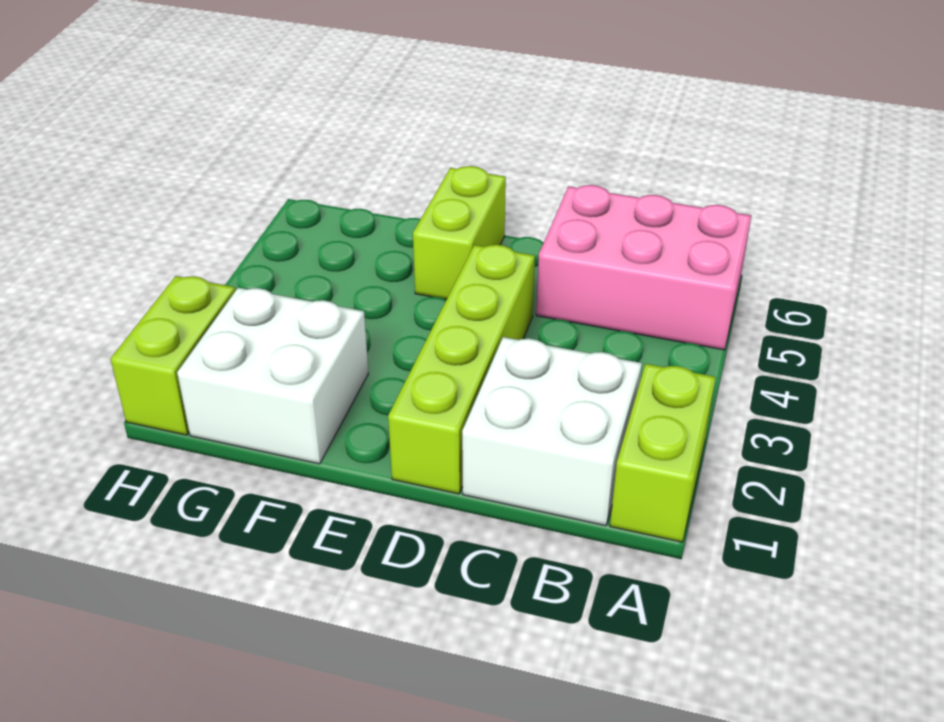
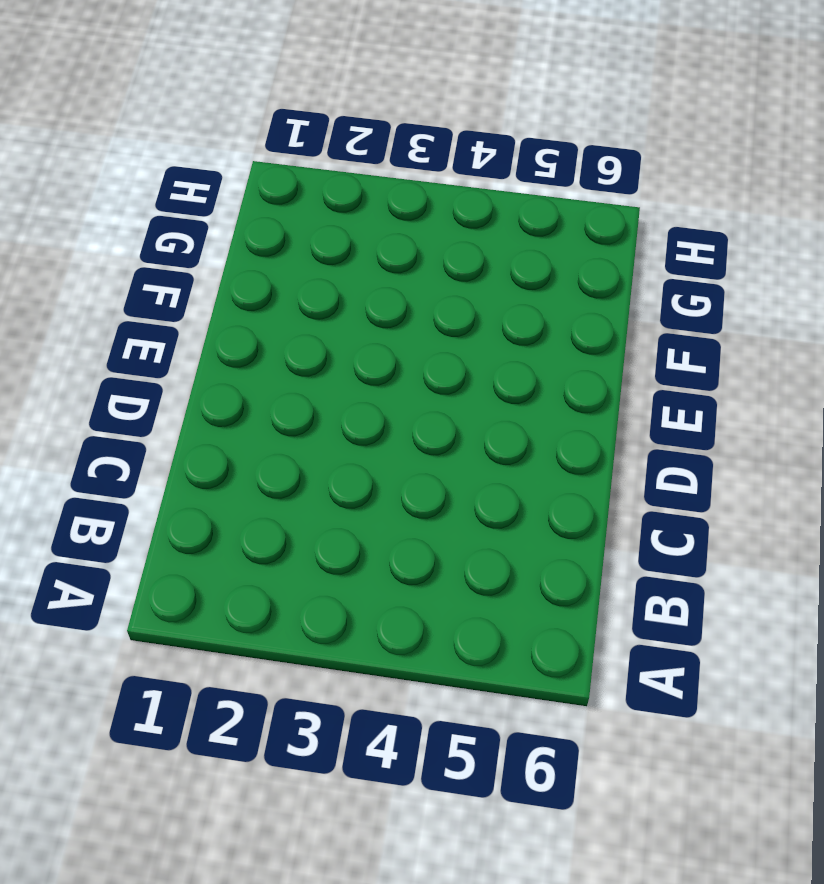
none -> lime brick A1:A2 level 1
none -> pink brick A5:C6 level 1

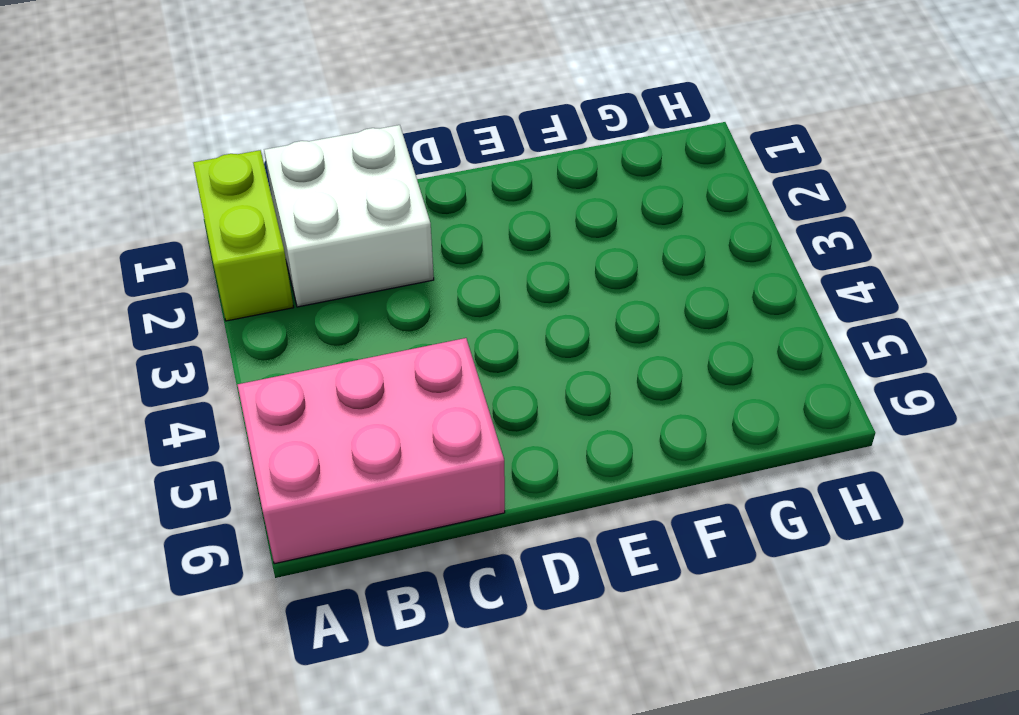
none -> lime brick D1:D4 level 1
none -> lime brick E5:E6 level 1

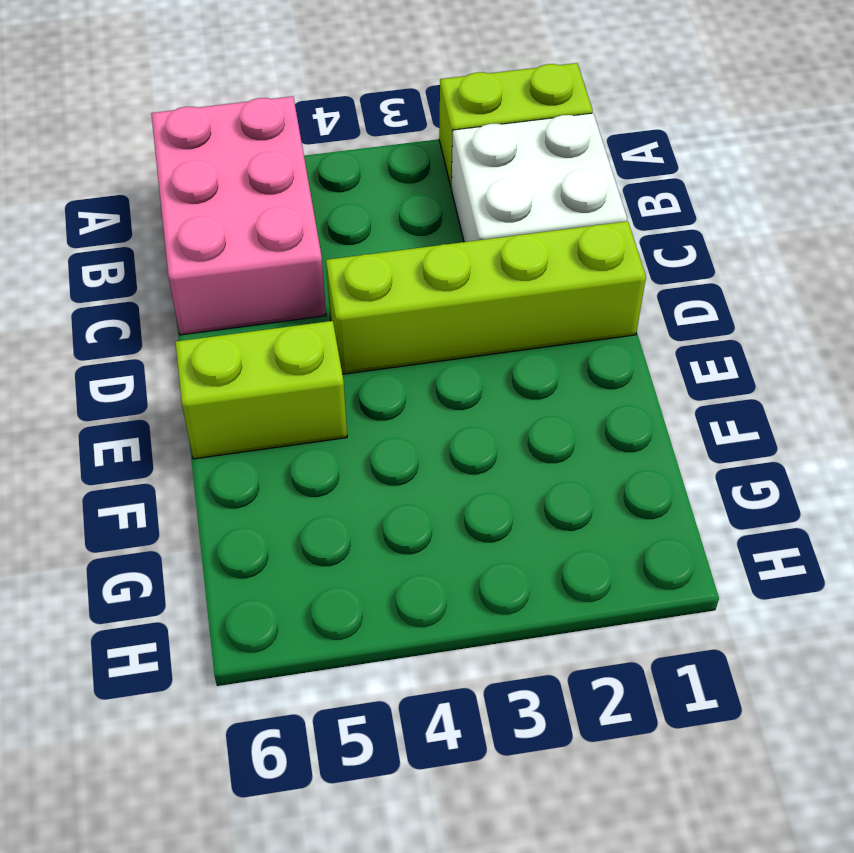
none -> white brick F1:G2 level 1
none -> lime brick H1:H2 level 1

